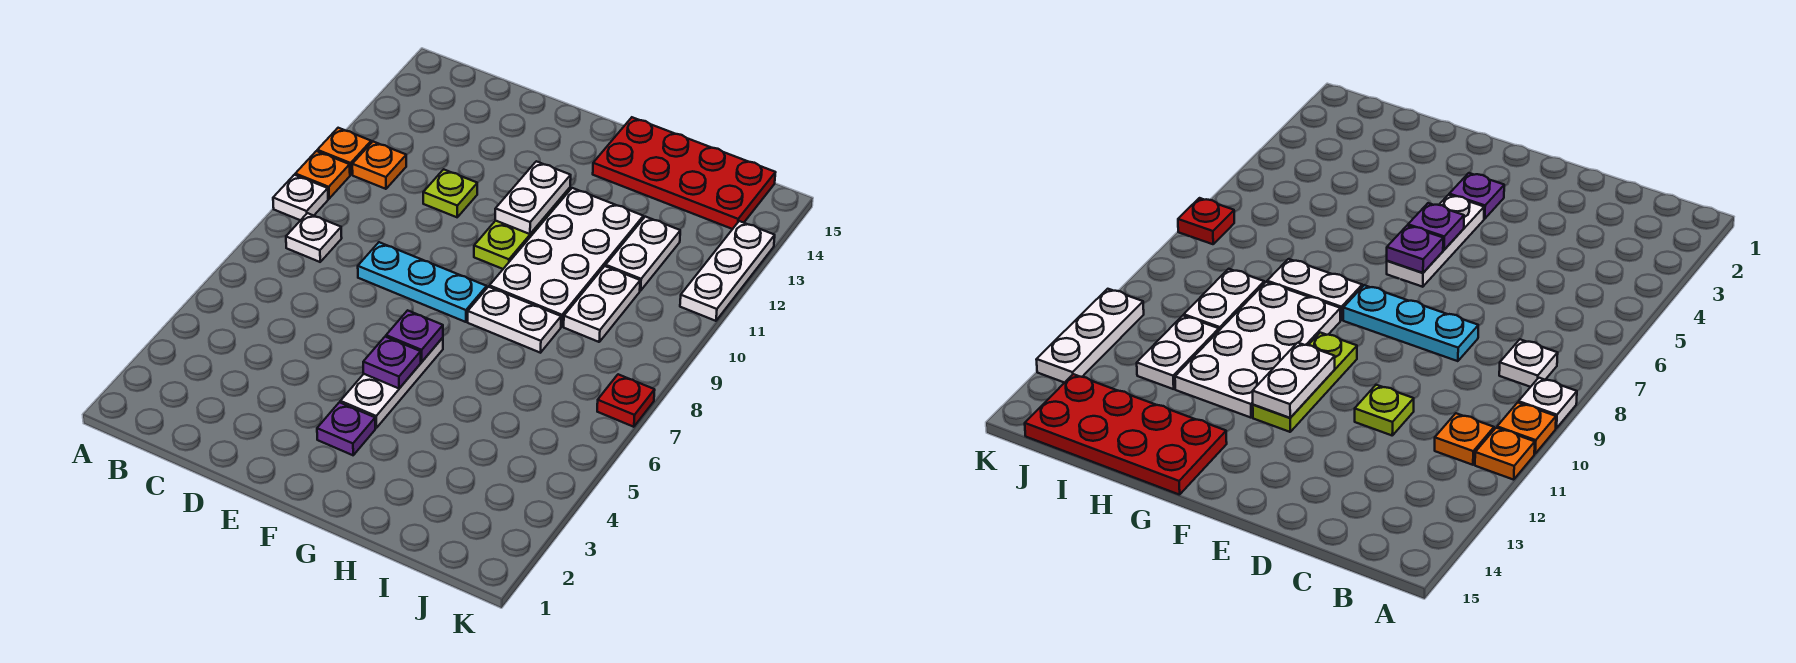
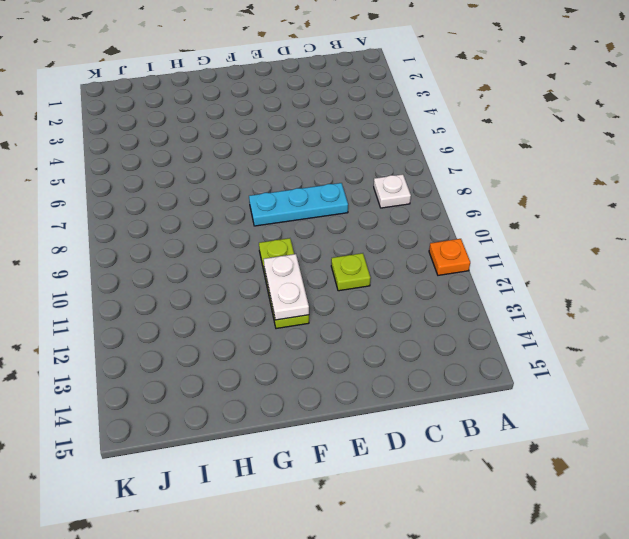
none -> white plate A9 level 1
none -> orange plate A10 level 1
none -> orange plate B11 level 1

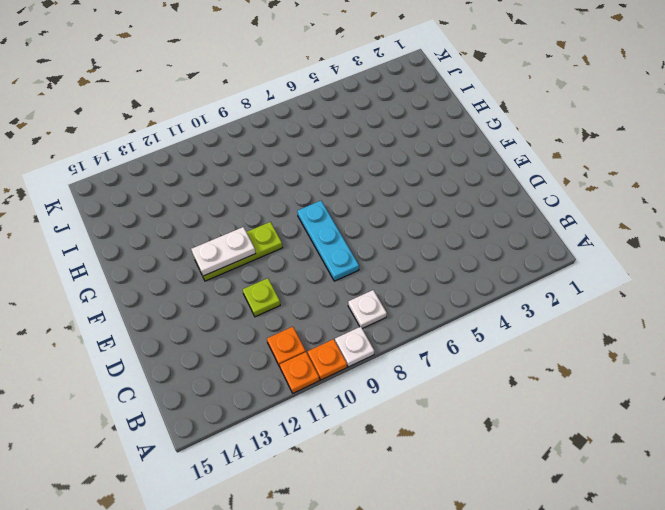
none -> purple plate F3 level 1
none -> white plate F4:F6 level 1
none -> white plate G8:H8 level 1

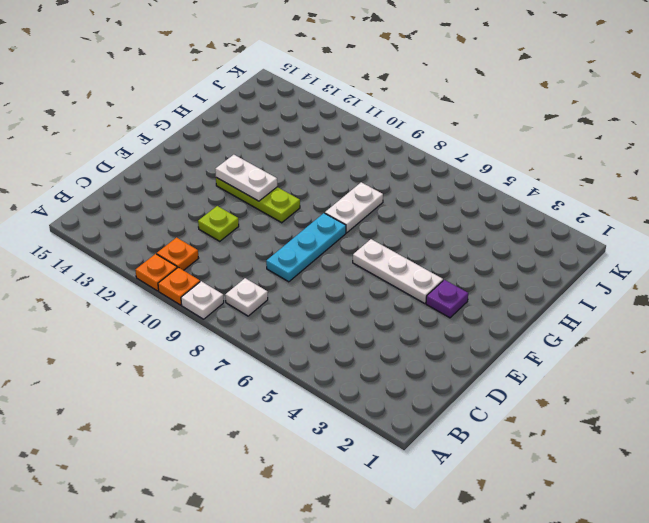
none -> white plate G9:H12 level 1
none -> red plate G14:J15 level 1
none -> white plate I9:I10 level 1

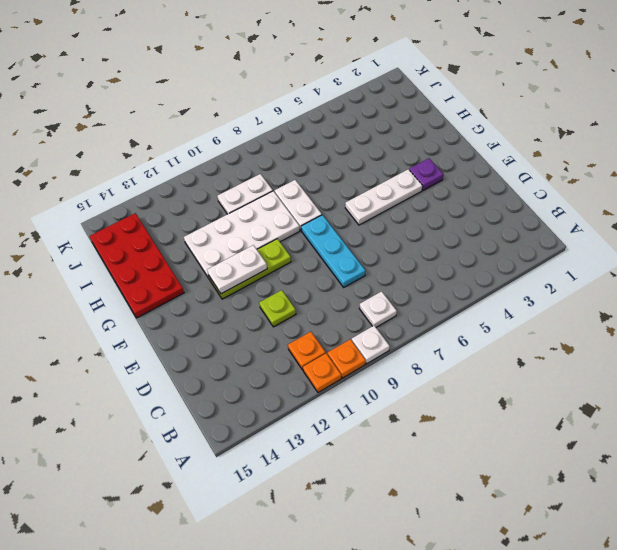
none -> white plate I11:I12 level 1
none -> red plate K7 level 1
none -> white plate K11:K13 level 1

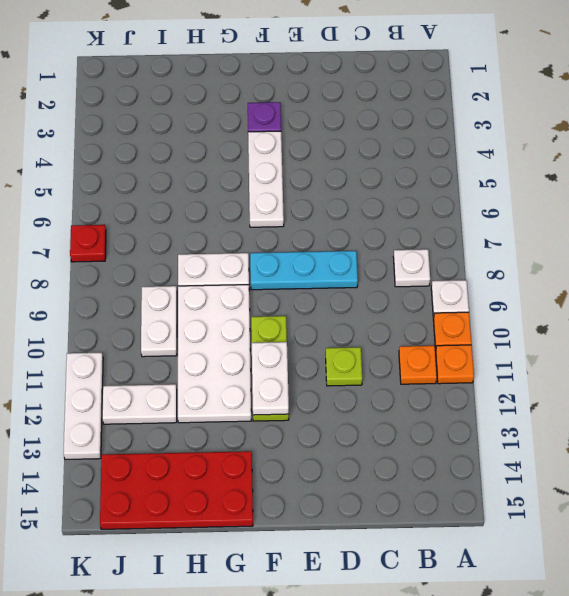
white plate I12:J12 level 1 -> white plate I11:I12 level 1
none -> purple plate F5 level 2
none -> purple plate F6 level 2

